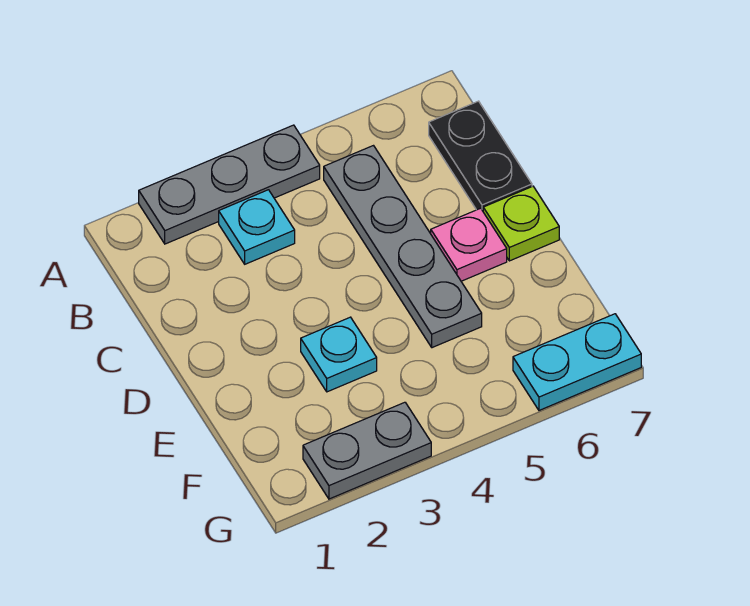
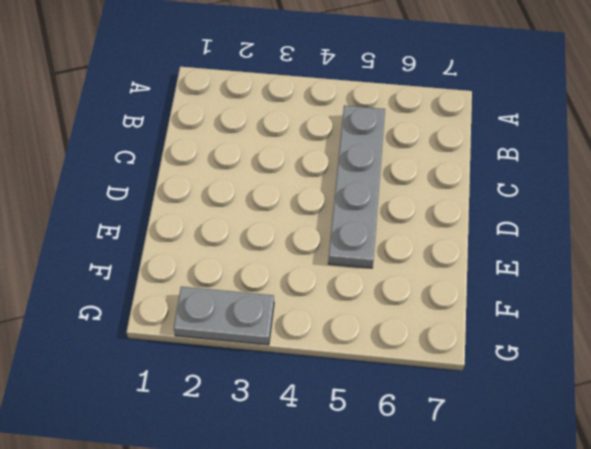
none -> grey plate A2:A4 level 1
none -> cyan plate B3 level 1

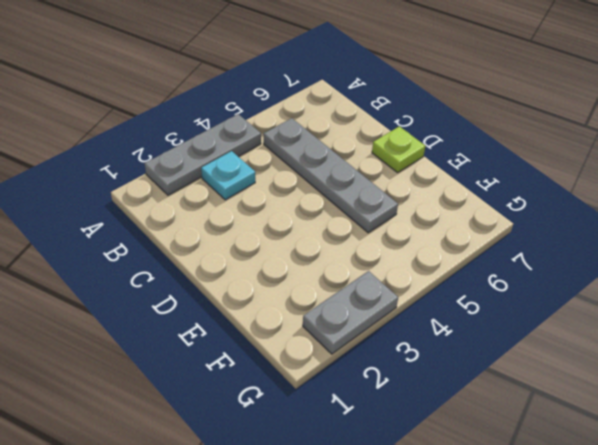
none -> black plate B7:C7 level 1
none -> pink plate D6 level 1

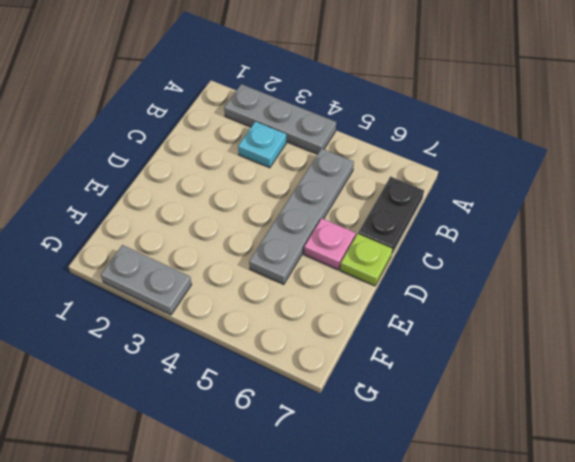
none -> cyan plate E3 level 1
none -> cyan plate G6:G7 level 1

